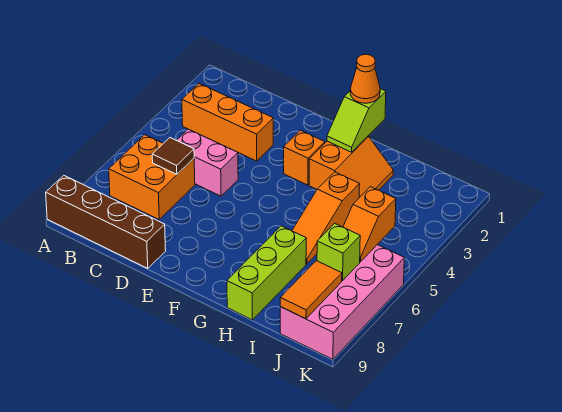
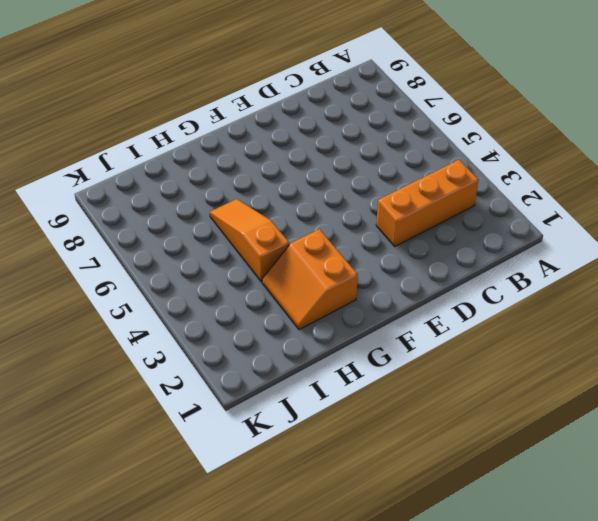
none -> brown brick A9:D9 level 1
none -> orange brick B6:C7 level 1
none -> pink brick C5:D5 level 1

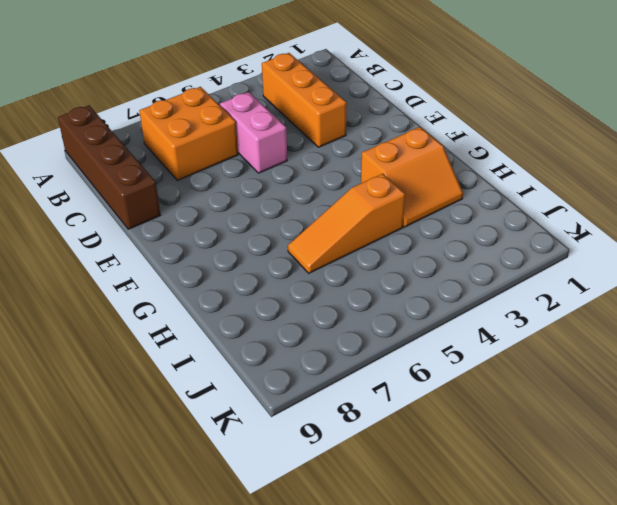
none -> orange brick F3 level 1
none -> lime brick H7:H9 level 1
none -> pink brick J6:K9 level 1

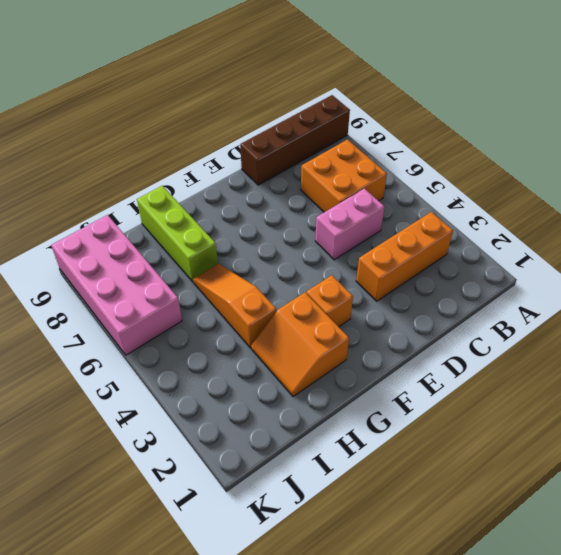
none -> brown tile C6 level 2
none -> lime slope G1:G2 level 2 top 1
none -> orange slope J5:J6 level 2 top 5

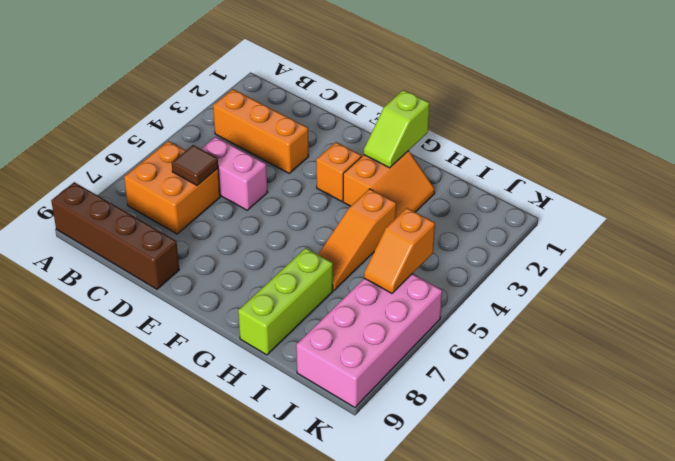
none -> lime brick J7 level 2
none -> orange tile J8:J9 level 2
none -> orange cone G1 level 3

